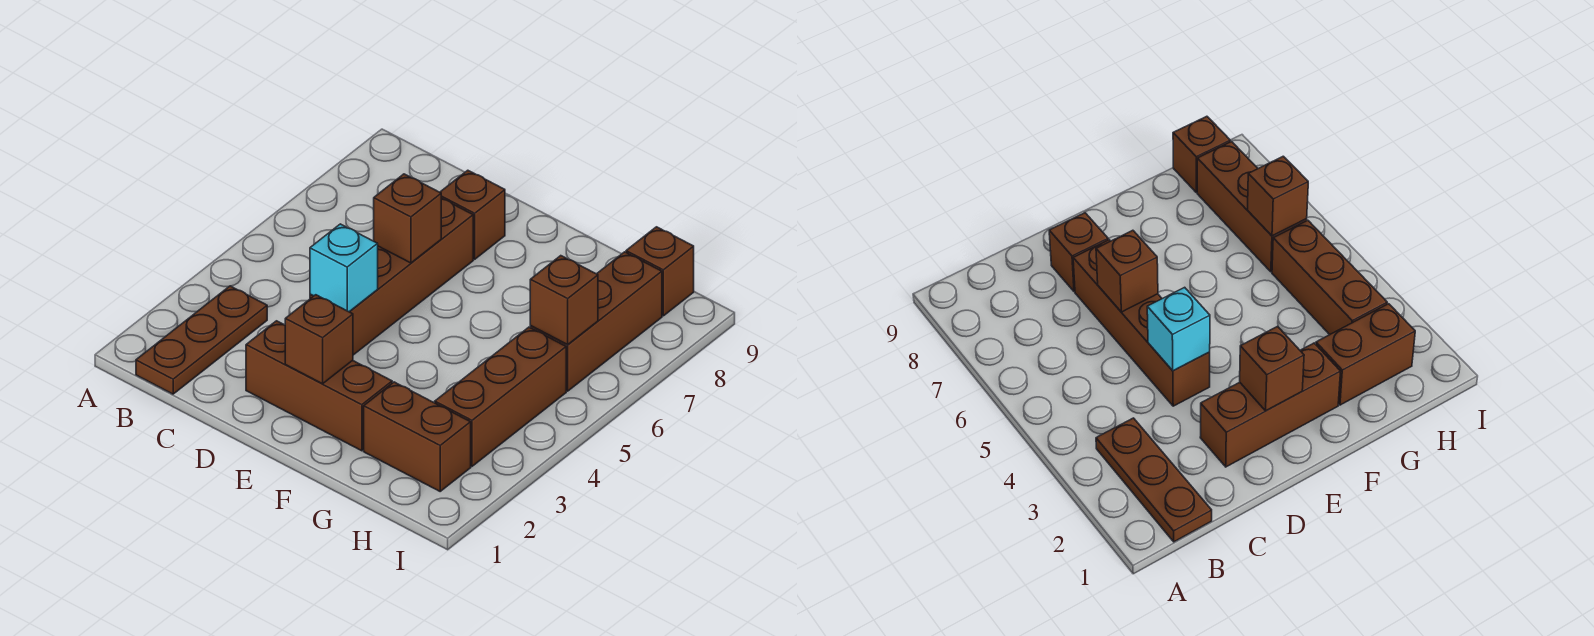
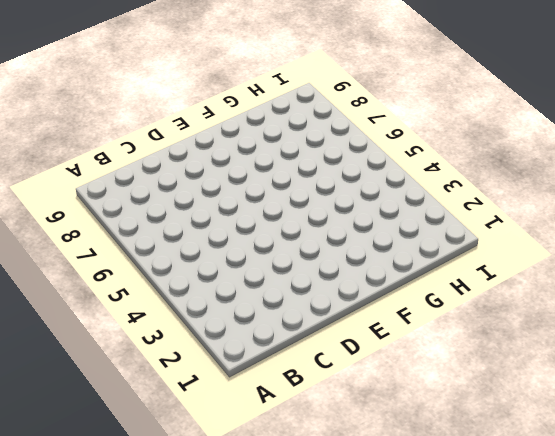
none -> brown plate B1:B3 level 1
none -> brown brick D2:F2 level 1
none -> brown brick D4:D7 level 1

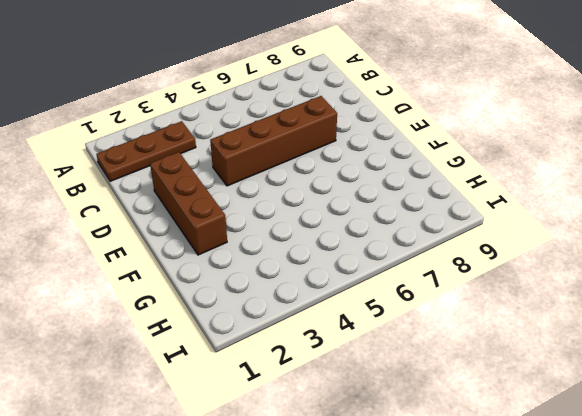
none -> brown brick D8 level 1
none -> brown brick G2:H2 level 1
none -> brown brick H3:H5 level 1

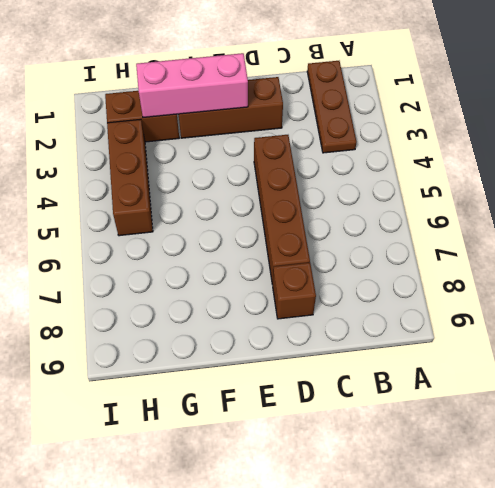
pink brick E2:G2 level 2 -> brown brick E2 level 2
none -> brown brick H6:H8 level 1
none -> brown brick H9 level 1
none -> cyan brick D4 level 2

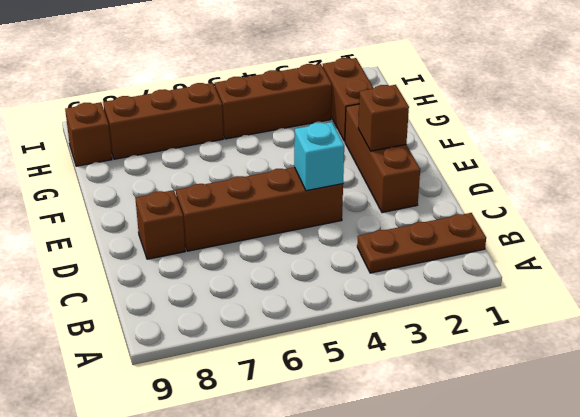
none -> brown brick D6 level 2
none -> brown brick H6 level 2

